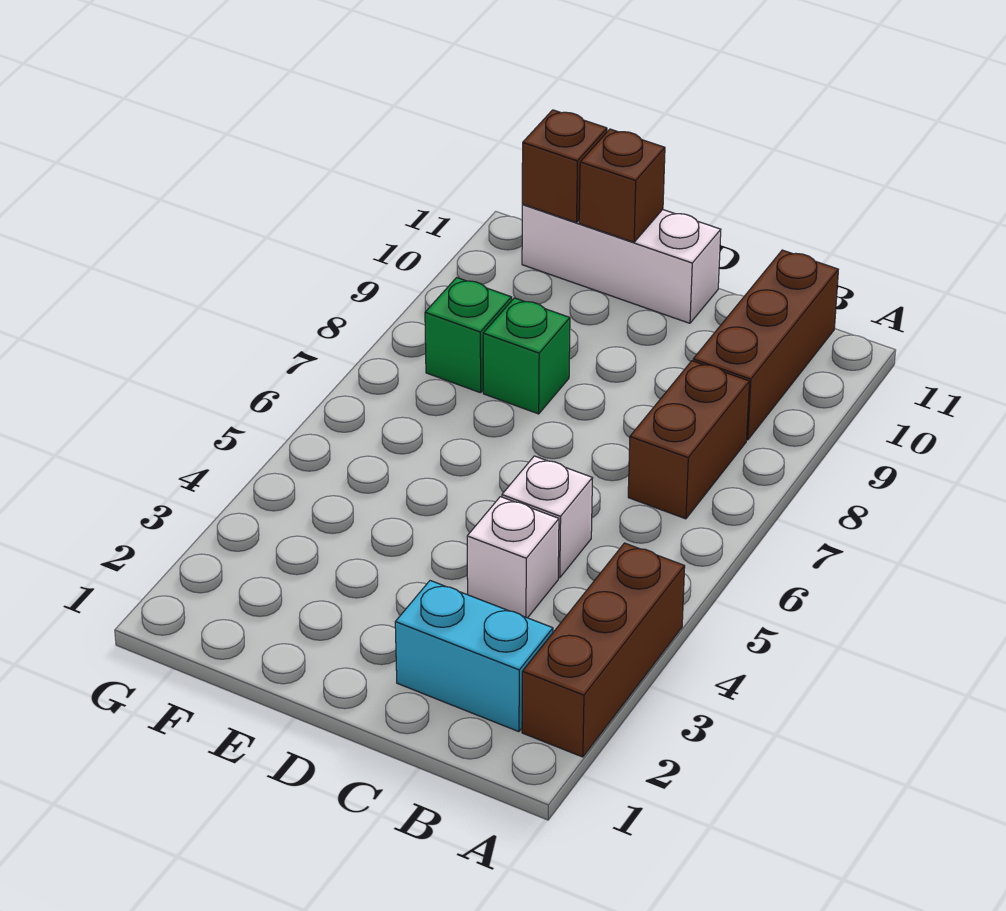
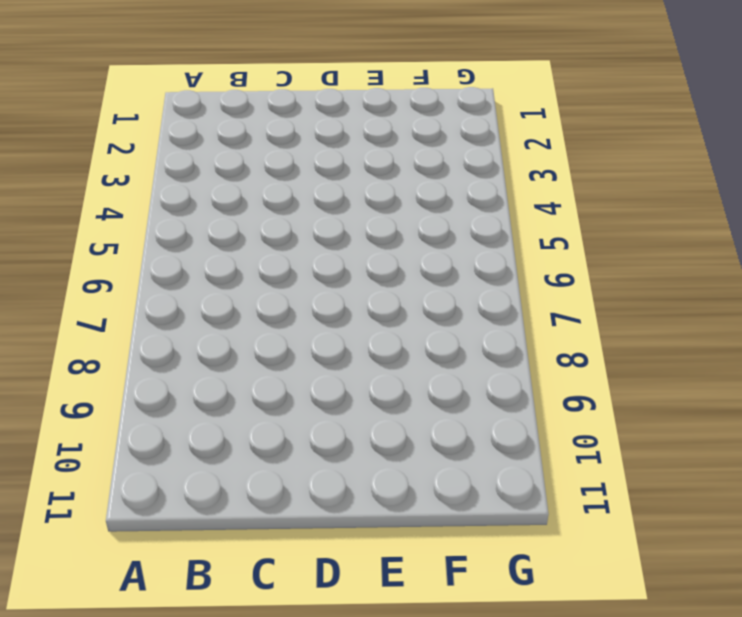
none -> brown brick A2:A4 level 1
none -> cyan brick B2:C2 level 1

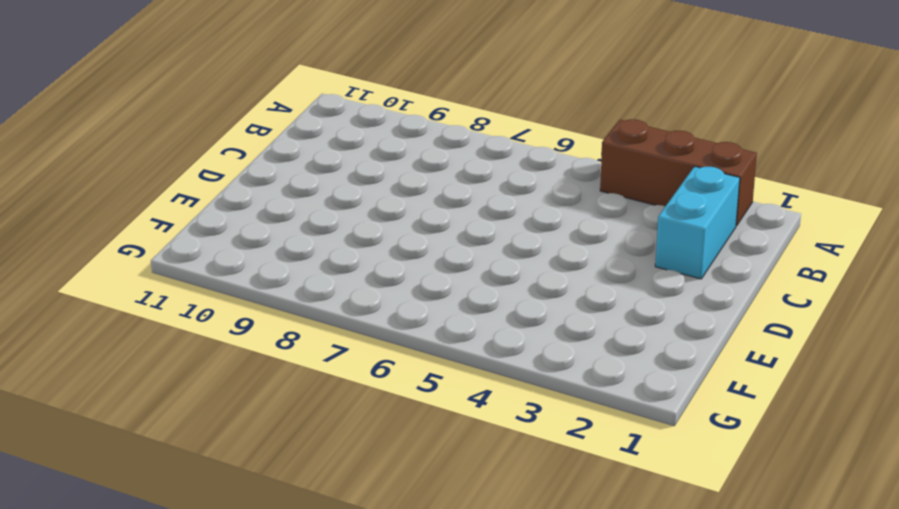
none -> brown brick B7:B8 level 1
none -> brown brick B9:B11 level 1

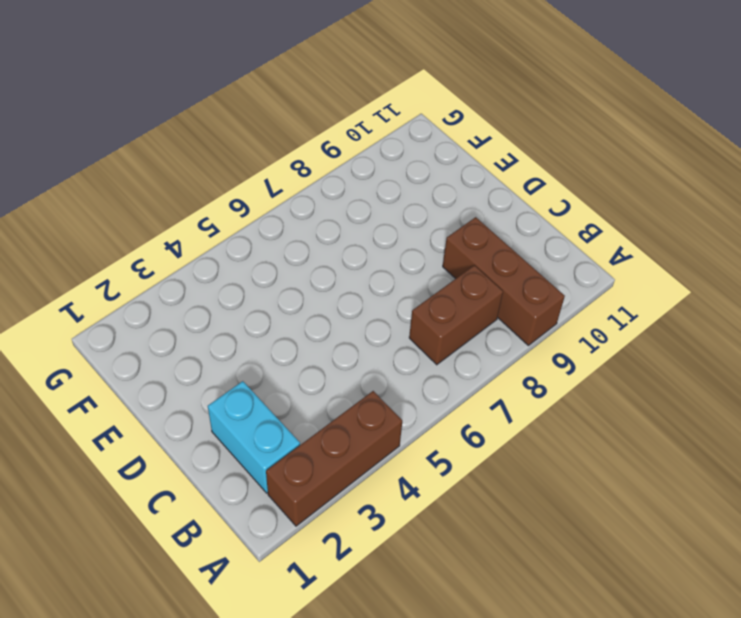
brown brick A9:C9 level 1 -> brown brick B9:B11 level 1
none -> white brick C4 level 1
none -> white brick C5 level 1

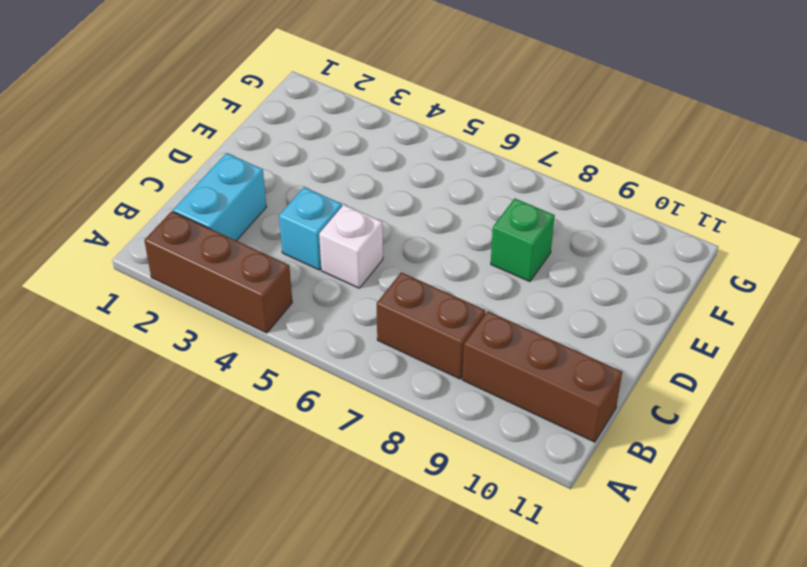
cyan brick C4 level 1 -> white brick C4 level 1
none -> white brick D11:F11 level 1
none -> green brick F8 level 1

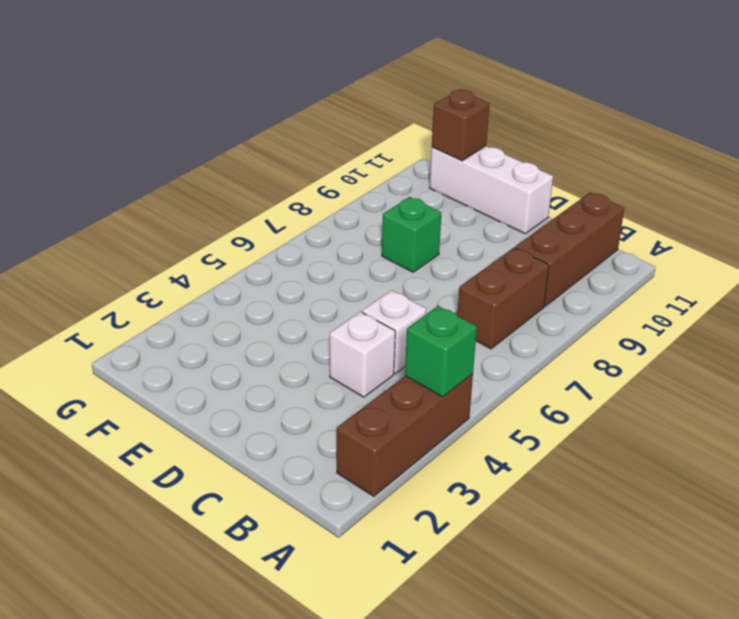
green brick A4 level 2 -> green brick F8 level 1
none -> cyan brick B2:C2 level 1
none -> brown brick E11 level 2

